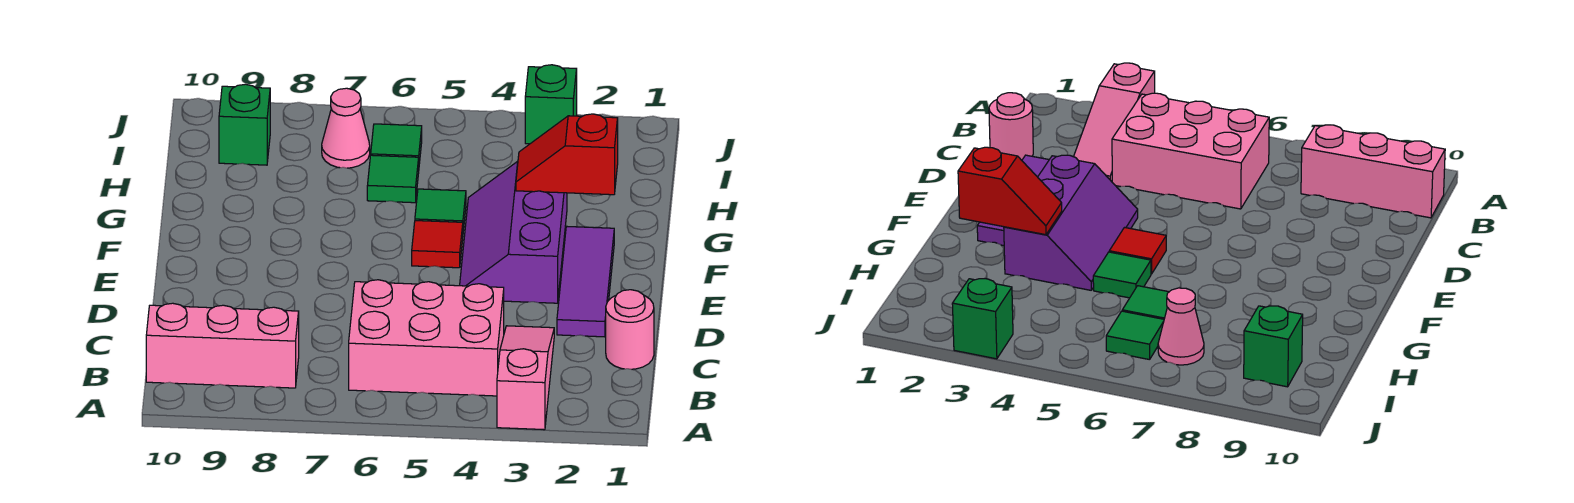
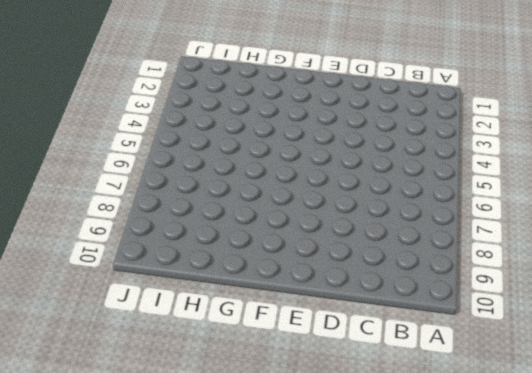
none -> pink slope A3:C3 level 1 top A
none -> pink brick B4:C6 level 1
none -> pink brick B8:B10 level 1

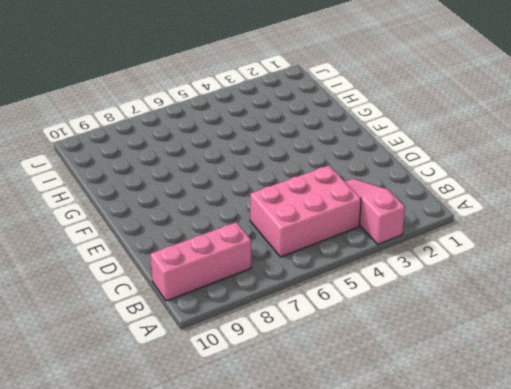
none -> pink round brick C1 level 1
none -> purple tile D2:F2 level 1
none -> purple slope E3:G4 level 1 top 3

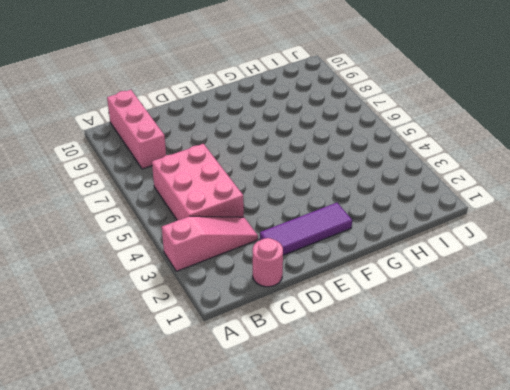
none -> purple slope E3:G4 level 1 top 3
none -> red tile F5 level 1
none -> green tile G5 level 1

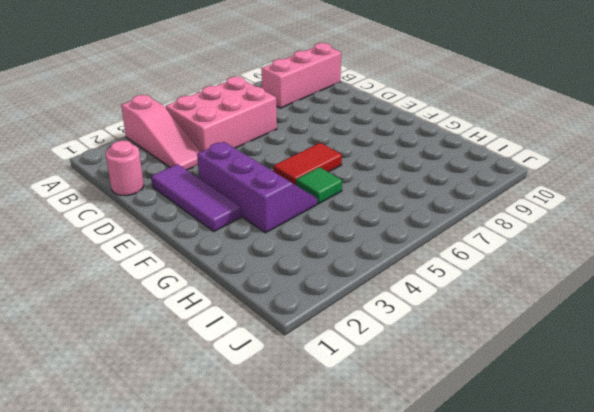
red tile F5:F6 level 1 -> red tile F5 level 1
none -> green tile H6 level 1
none -> green tile I6 level 1
none -> pink cone I7 level 1

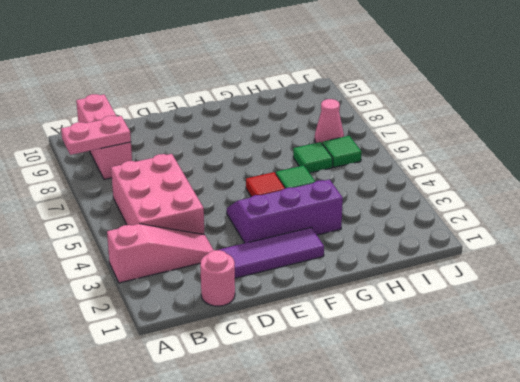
pink plate A8:B8 level 2 -> none
none -> green brick I9 level 1
none -> green brick J3 level 1
none -> red slope G2:G3 level 2 top 2

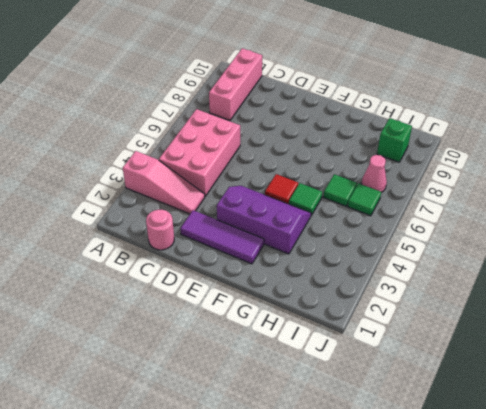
none -> green brick J3 level 1
none -> red slope G2:G3 level 2 top 2

